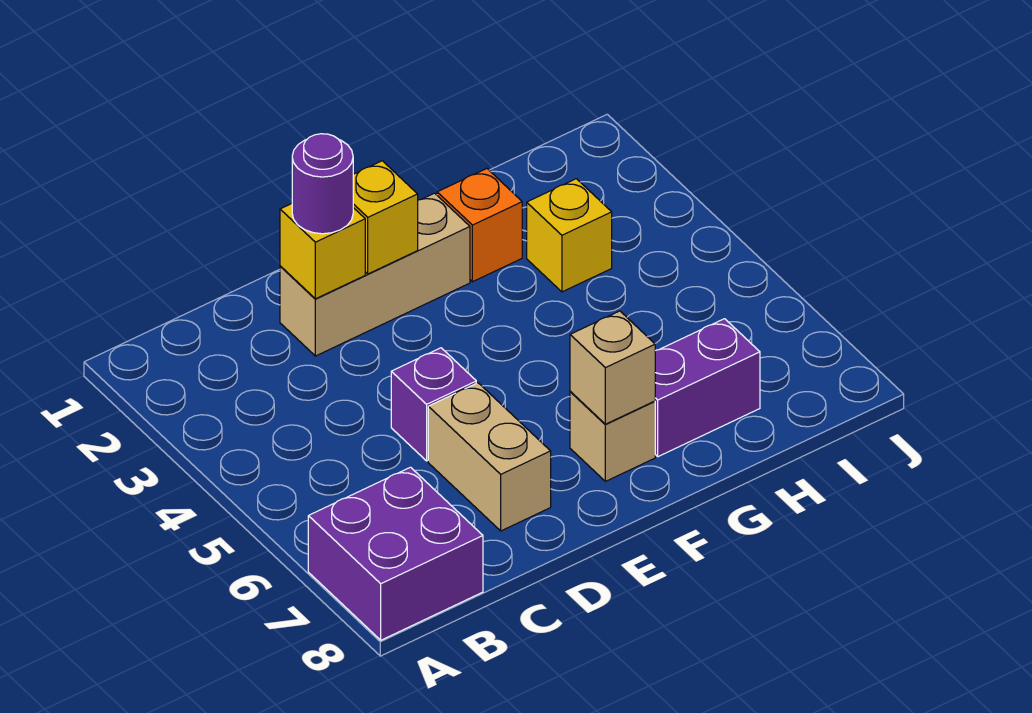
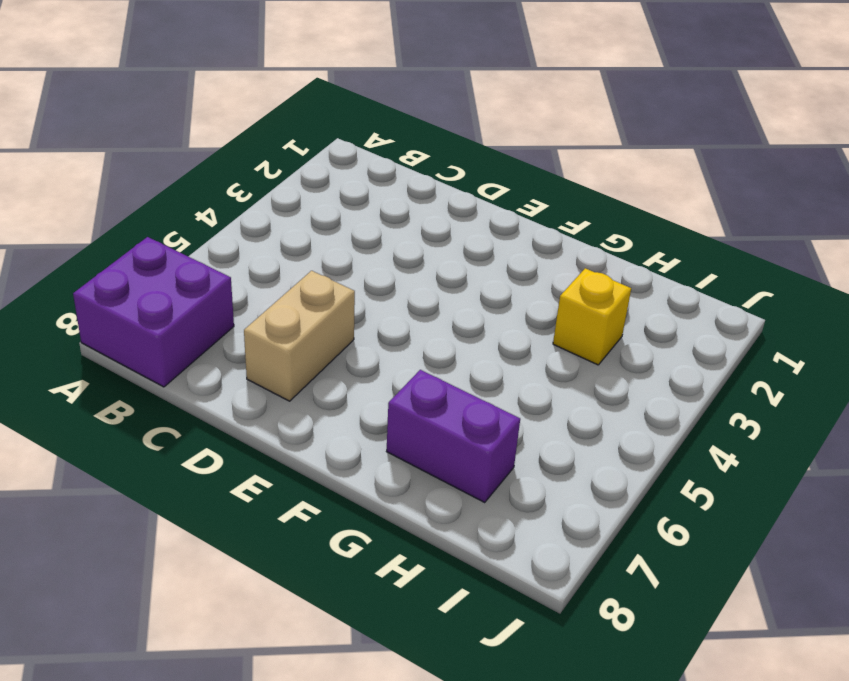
none -> tan brick D2:F2 level 1
none -> purple brick D5 level 1
none -> tan brick F7 level 1

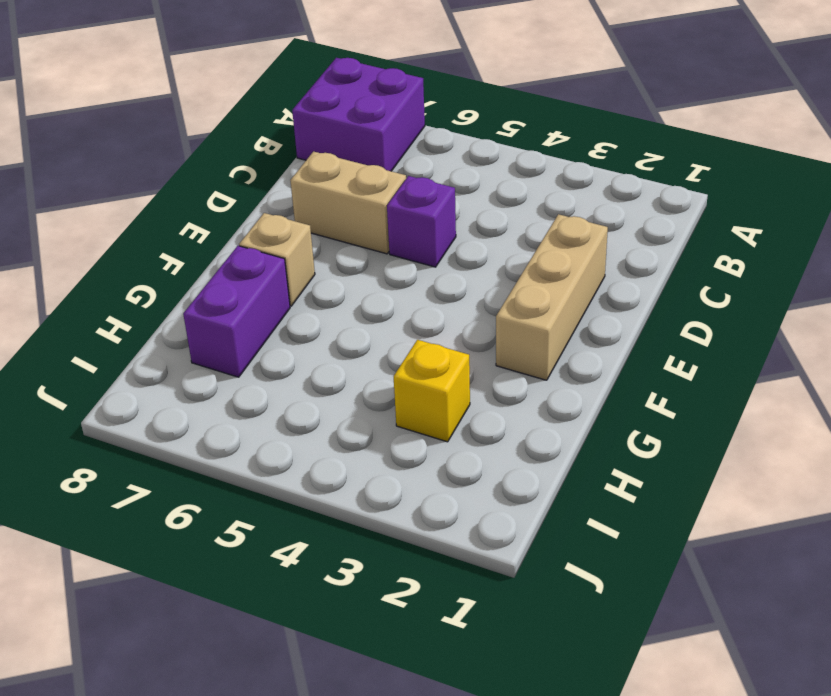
none -> orange brick G2 level 1
none -> yellow brick D2 level 2
none -> yellow brick E2 level 2

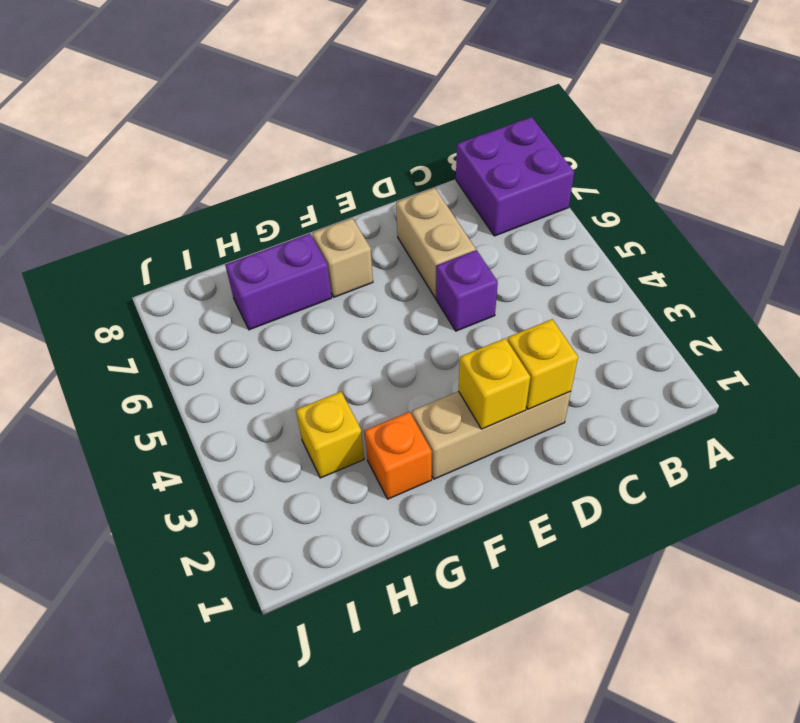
none -> tan brick F7 level 2
none -> purple round brick D2 level 3

